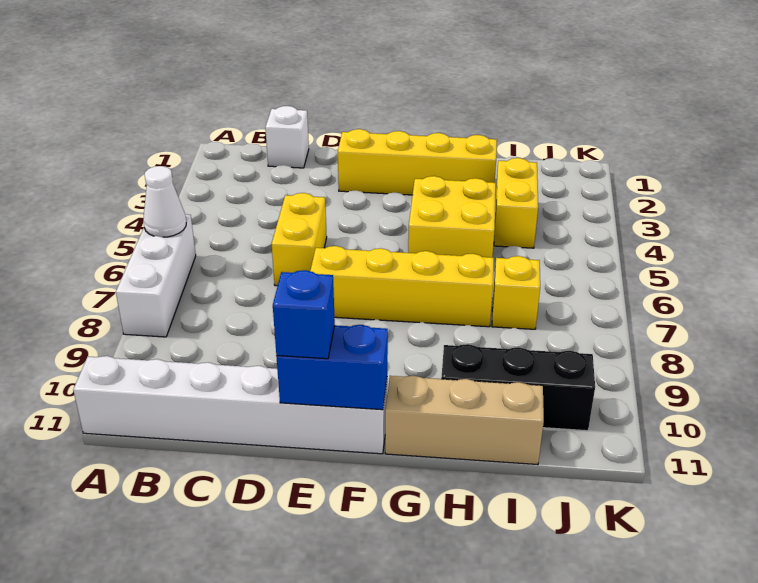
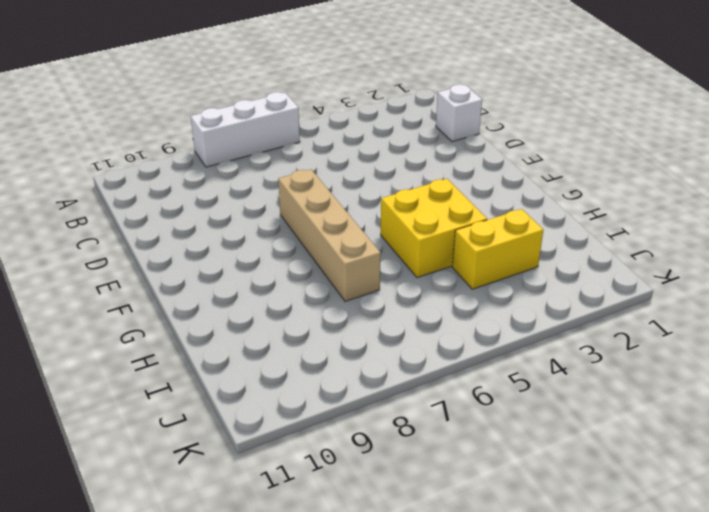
tan brick E7:H7 level 1 -> yellow brick E7:H7 level 1
none -> white brick A11:F11 level 1
none -> yellow brick D5:D6 level 1
none -> yellow brick E2:H2 level 1

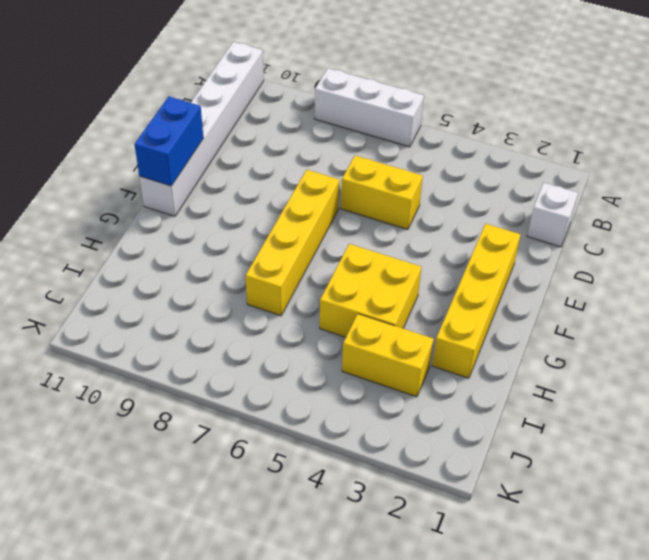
none -> tan brick G11:I11 level 1
none -> black brick H10:J10 level 1
none -> yellow brick I7 level 1

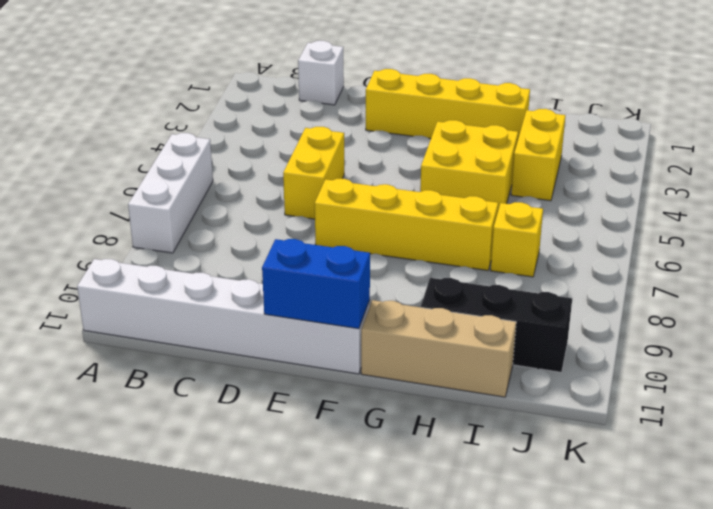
none -> white cone A6 level 2
none -> blue brick E11 level 3

